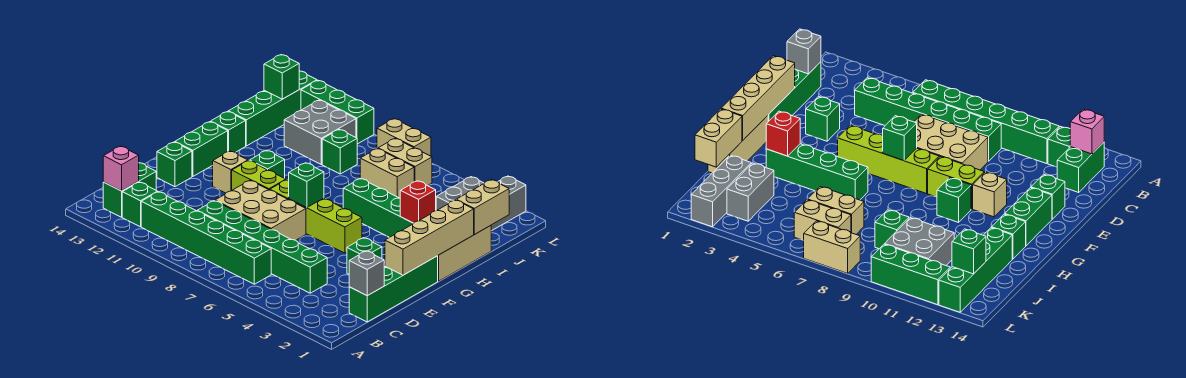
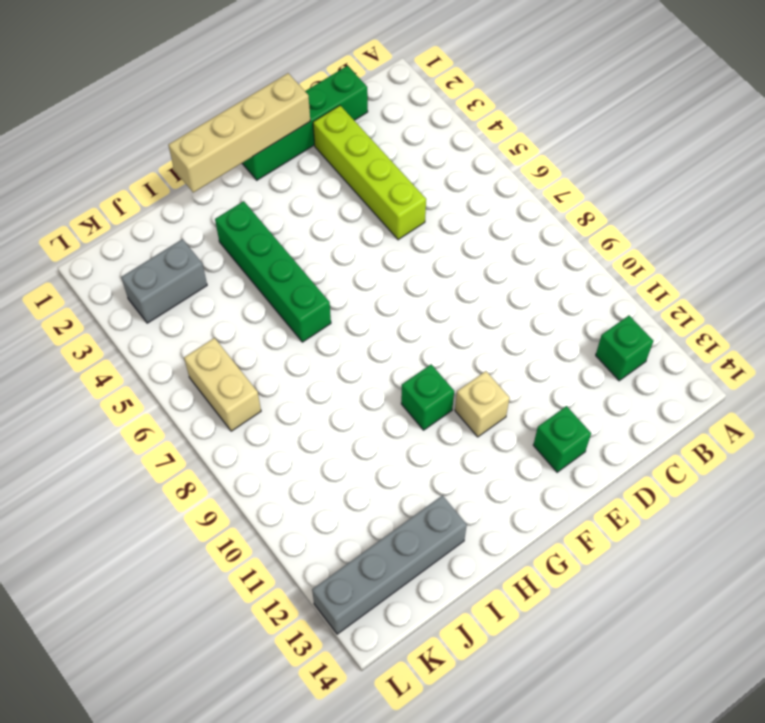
lime brick D2:D5 level 1 -> lime brick F5:F8 level 1
grey brick I13:L13 level 1 -> green brick I13:L13 level 1
none -> green brick B6:B11 level 1
none -> green brick B13:C13 level 1
none -> green brick C4:C9 level 1
none -> tan brick D7:E9 level 1

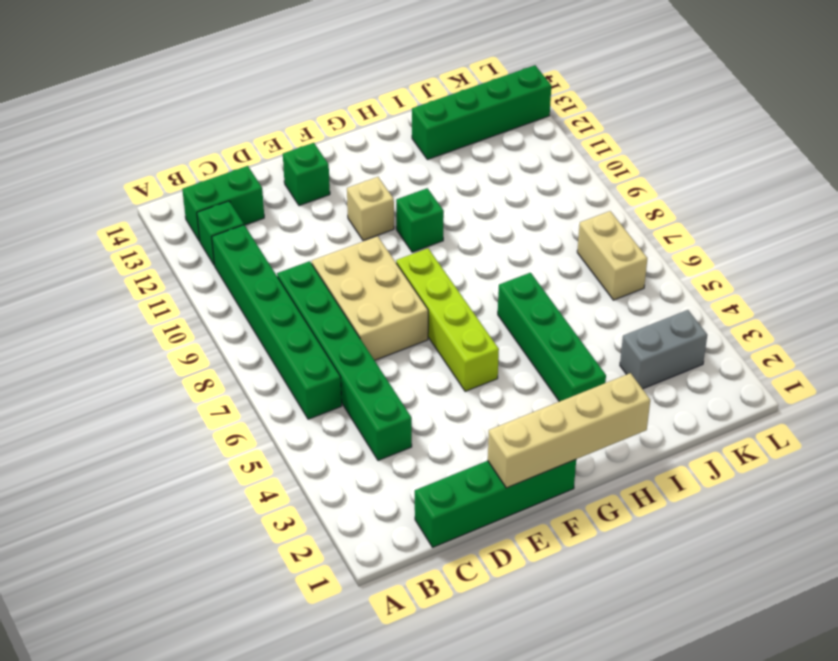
none -> green brick E3 level 1
none -> lime brick F9:F10 level 1
none -> green brick F13:G13 level 1
none -> tan brick G1:I1 level 1

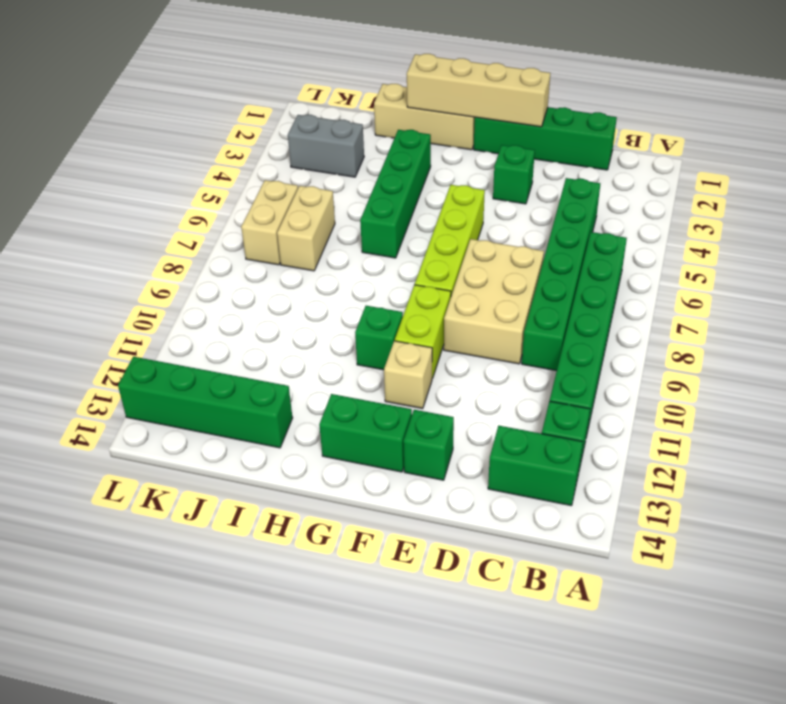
none -> green brick H13 level 1
none -> grey brick J2:L2 level 1
none -> green brick J9 level 1
none -> grey brick J10:K11 level 1

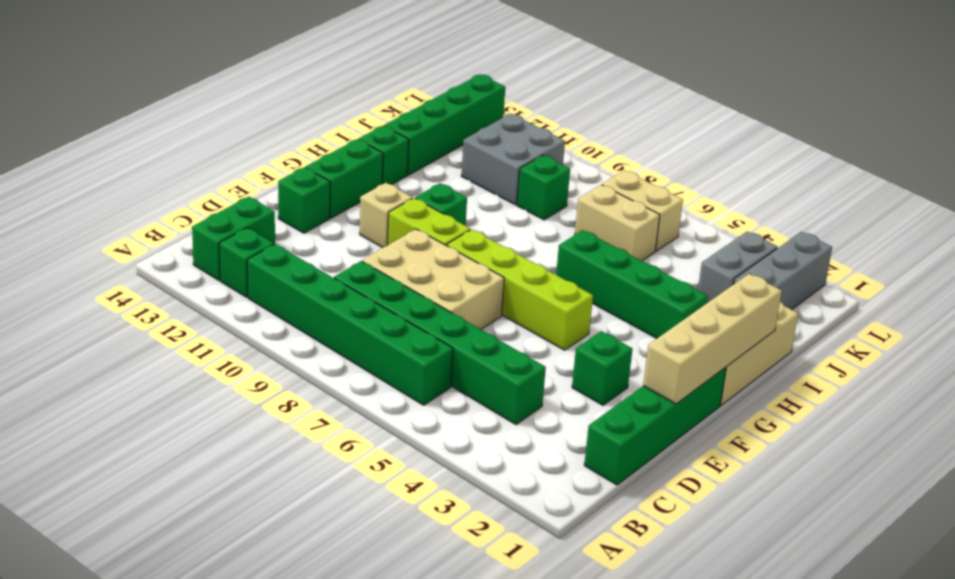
none -> tan brick L7:L8 level 1
none -> green brick L10:L12 level 1
none -> pink brick B13 level 2
none -> grey brick C1 level 2

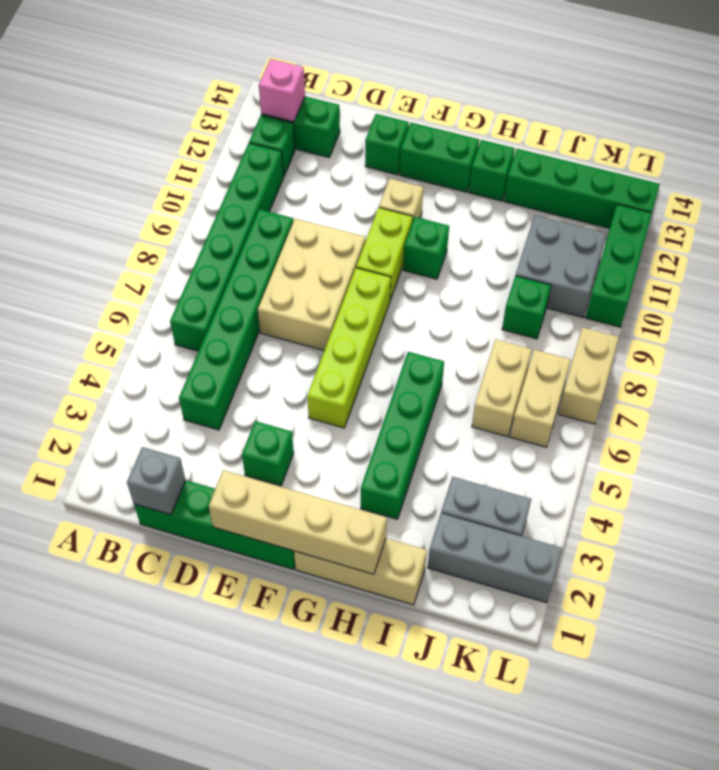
none -> green brick F7 level 2
none -> red brick H3 level 2
none -> tan brick I1:J1 level 2
none -> green brick K13 level 2

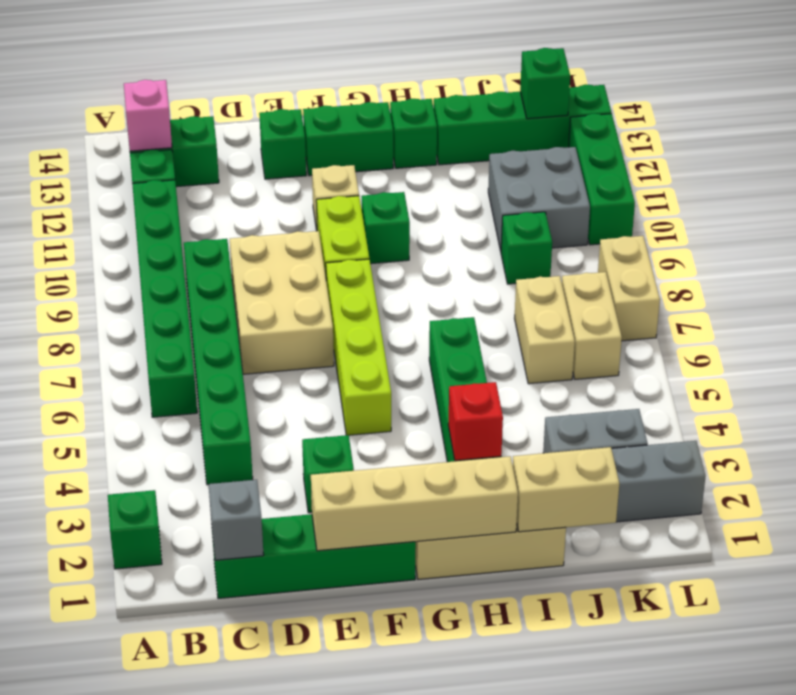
green brick A2 level 1 -> green brick F7 level 2

